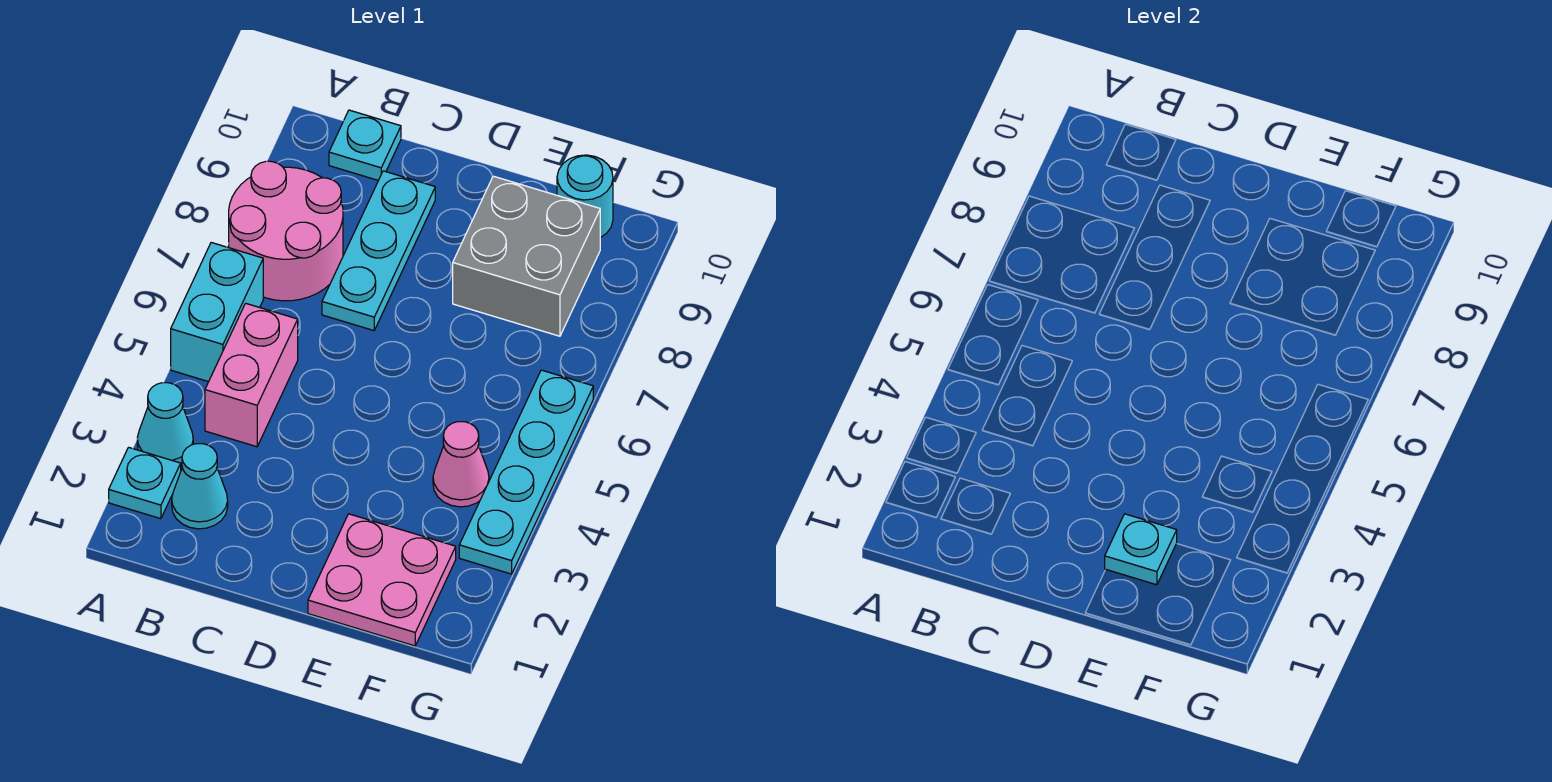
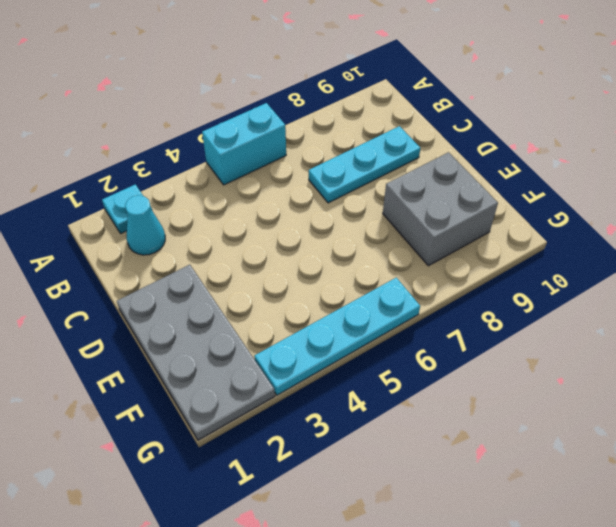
grey plate D1:G2 level 1 -> pink plate E1:F2 level 1
none -> cyan cone A3 level 1
none -> pink round brick A7:B8 level 1
none -> pink brick B4:B5 level 1

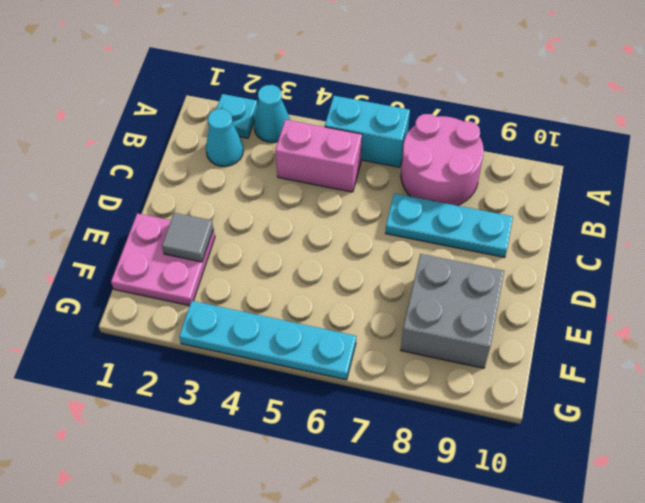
grey tile E2 level 2 -> cyan plate E2 level 2
none -> cyan plate B10 level 1
none -> pink cone F4 level 1
none -> cyan round brick F10 level 1

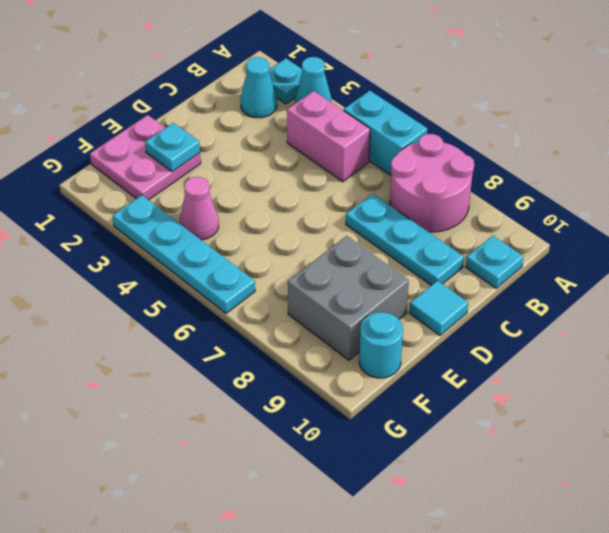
cyan tile D10 level 1 -> none

